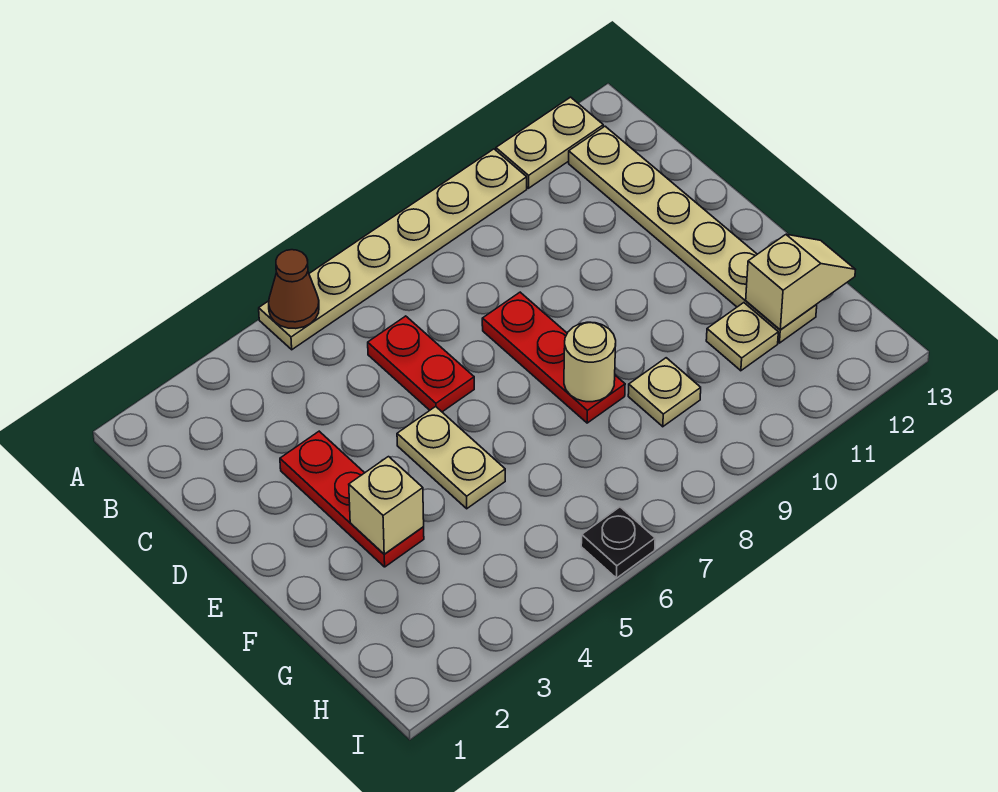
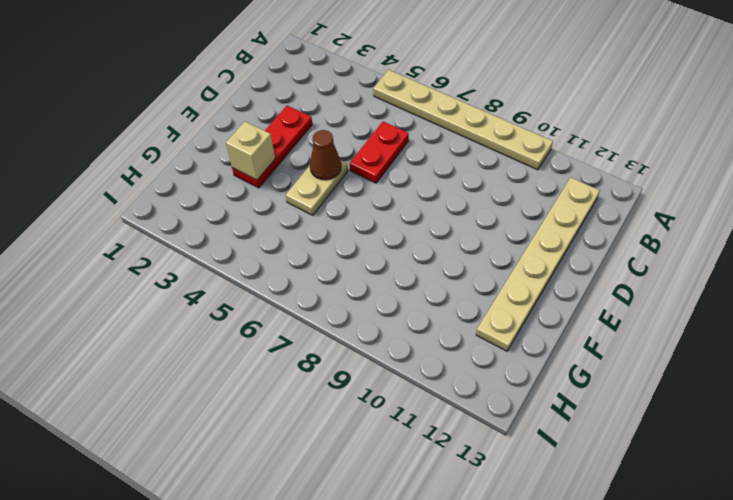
brown cone E5 level 2 -> brown cone A5 level 2
none -> tan plate A11:A12 level 1
none -> red plate D8:F8 level 1
none -> tan plate G9 level 1

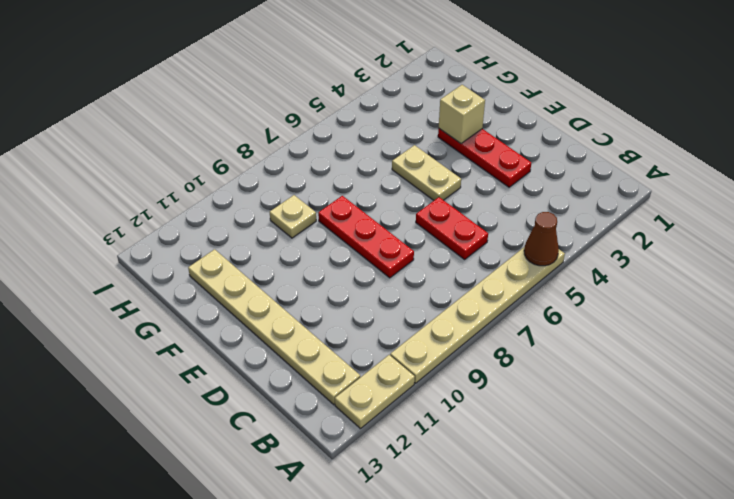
none -> tan plate G11 level 1
none -> black plate I6 level 1
none -> tan round brick F8 level 2

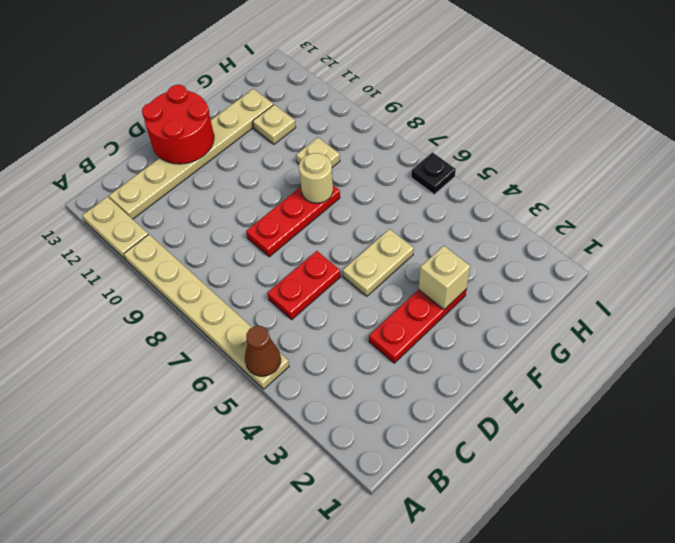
red round brick D12:E13 level 2 -> none
none -> tan slope G12:G13 level 2 top 12

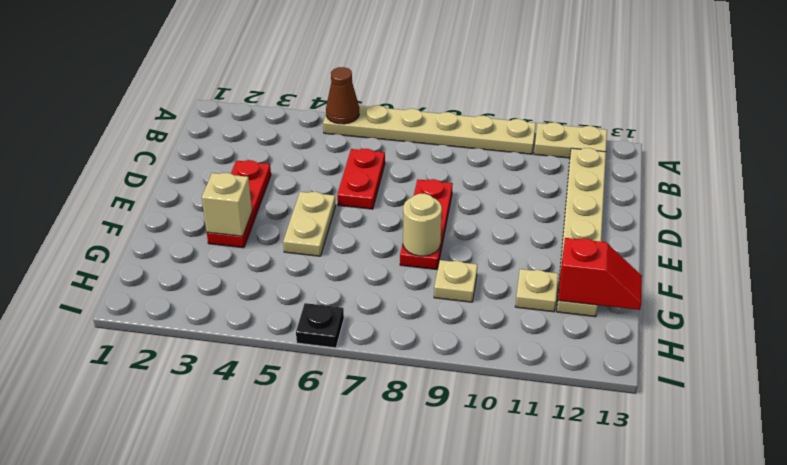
red slope G12:G13 level 2 top 12 -> tan slope G12:G13 level 2 top 12

